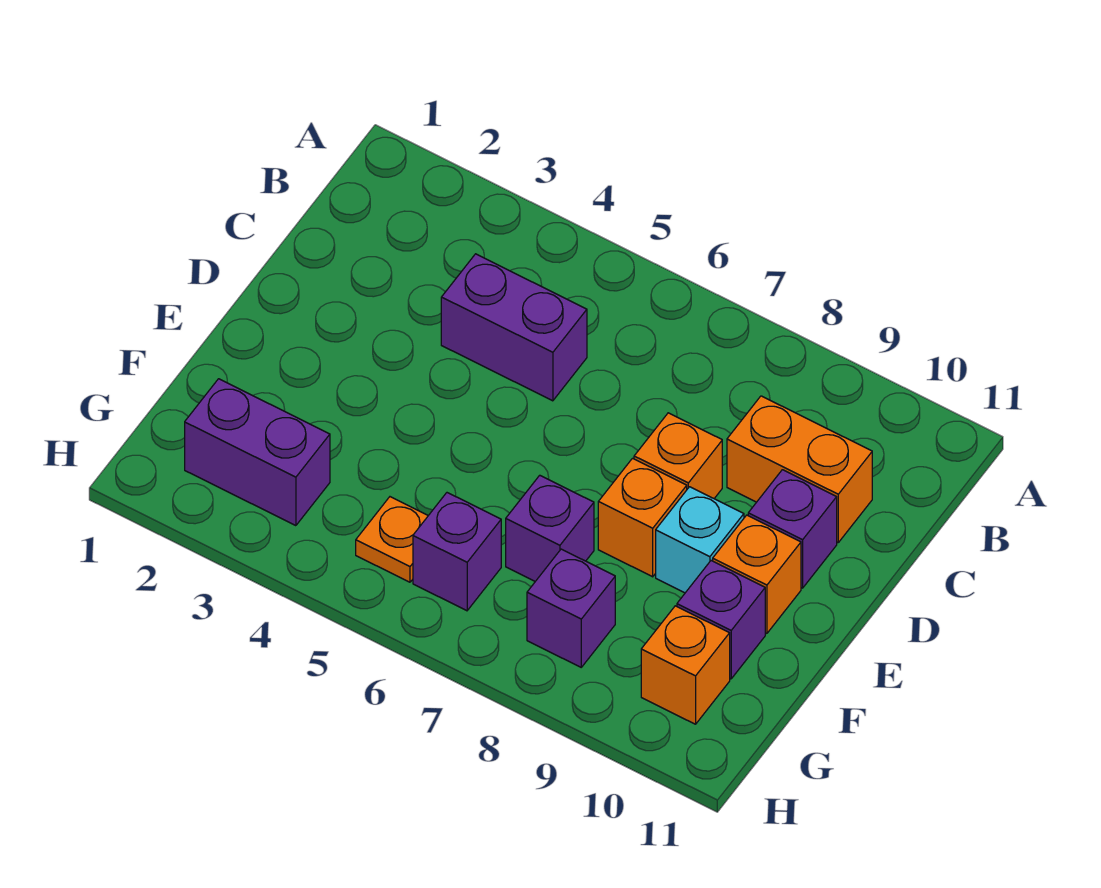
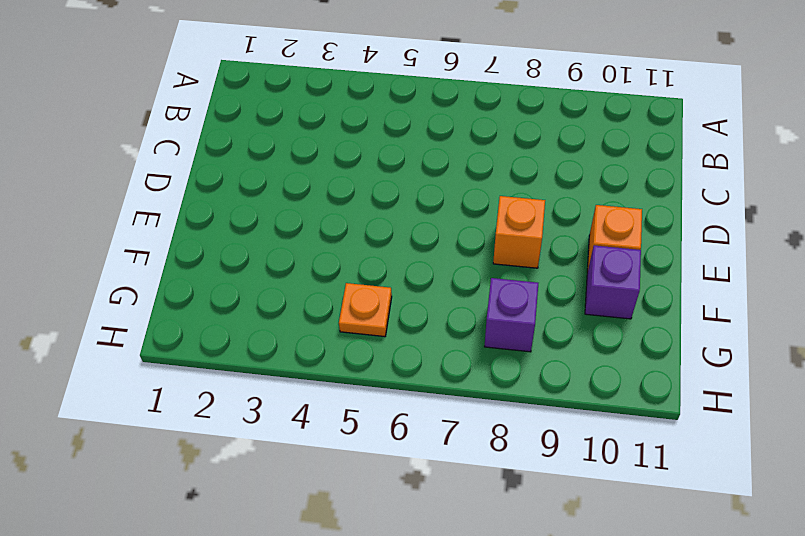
none -> purple brick C4:C5 level 1
none -> orange brick C9:C10 level 1
none -> orange brick D8 level 1

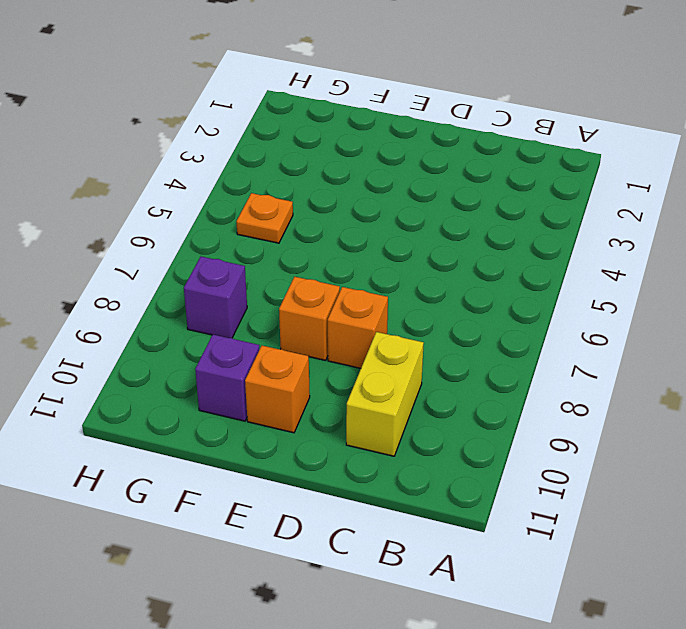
yellow brick C9:C10 level 1 -> orange brick C9:C10 level 1
none -> purple brick C4:C5 level 1
none -> purple brick D10 level 1
none -> cyan brick E9 level 1

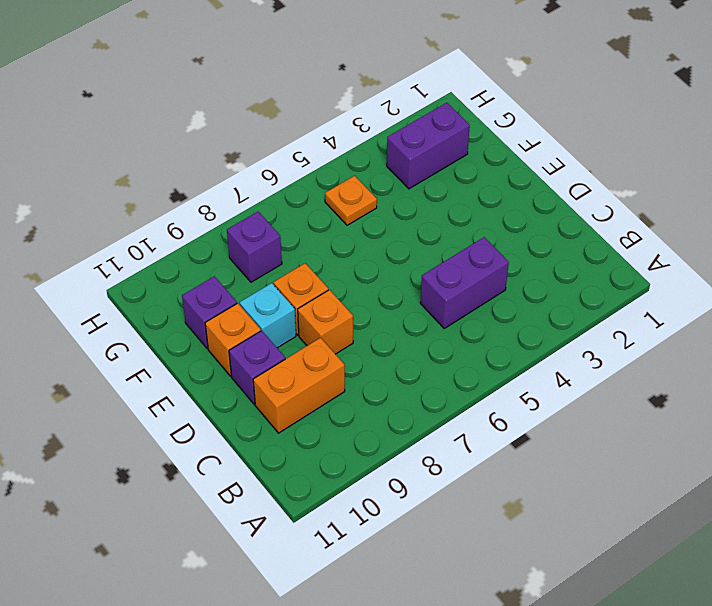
none -> purple brick F7 level 1
none -> purple brick G6 level 1
none -> orange brick G10 level 1

